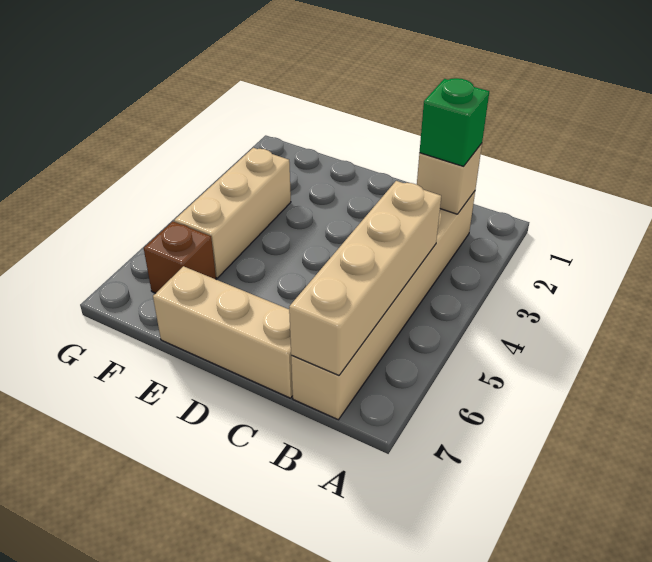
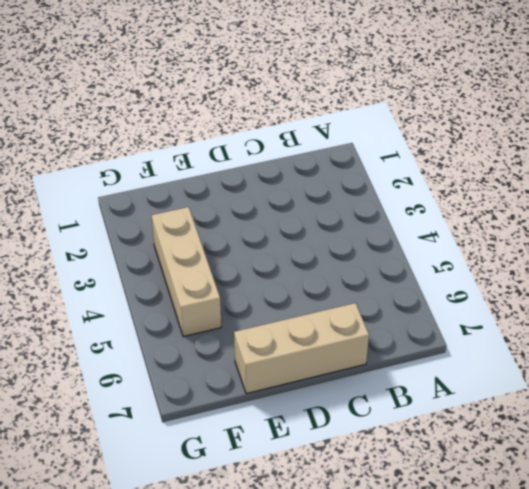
none -> tan brick B2:B7 level 1
none -> brown brick F6 level 1

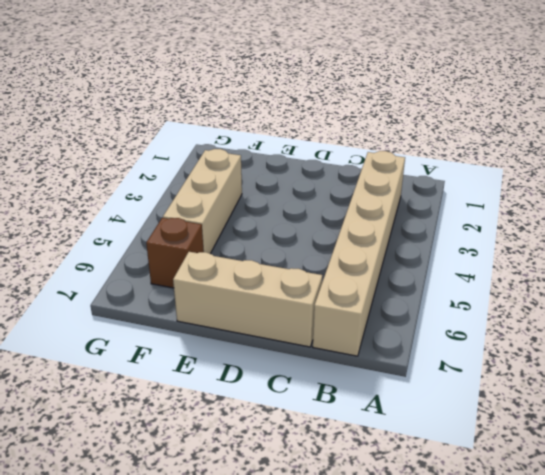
none -> tan brick B2 level 2
none -> tan brick B4:B7 level 2

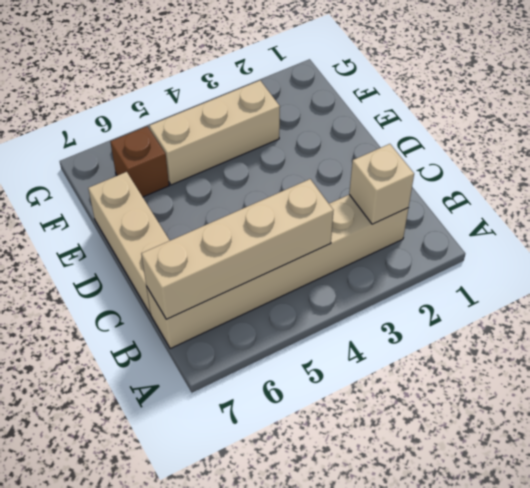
none -> green brick B2 level 3

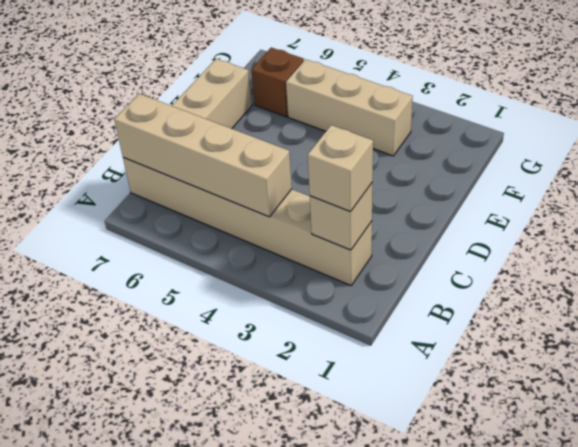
tan brick B2 level 3 -> green brick B2 level 3

